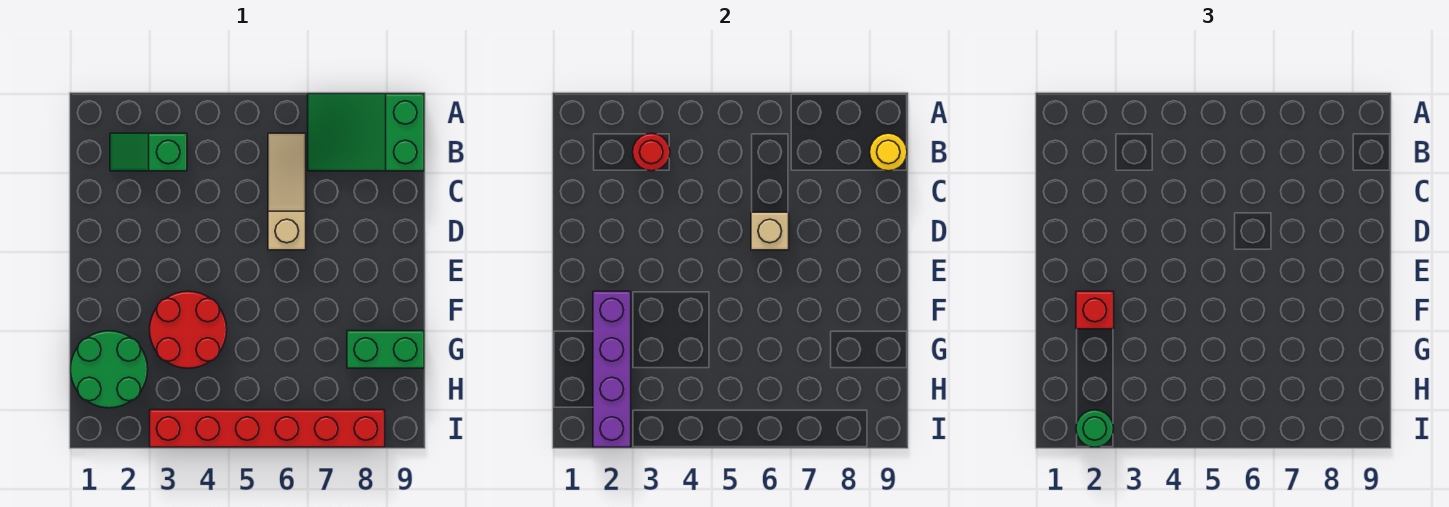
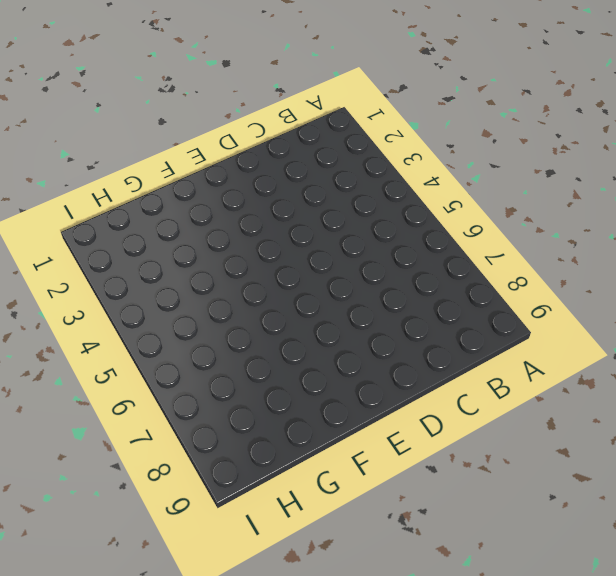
none -> green slope A7:B9 level 1 top 9
none -> green slope B2:B3 level 1 top 3
none -> tan slope B6:D6 level 1 top D

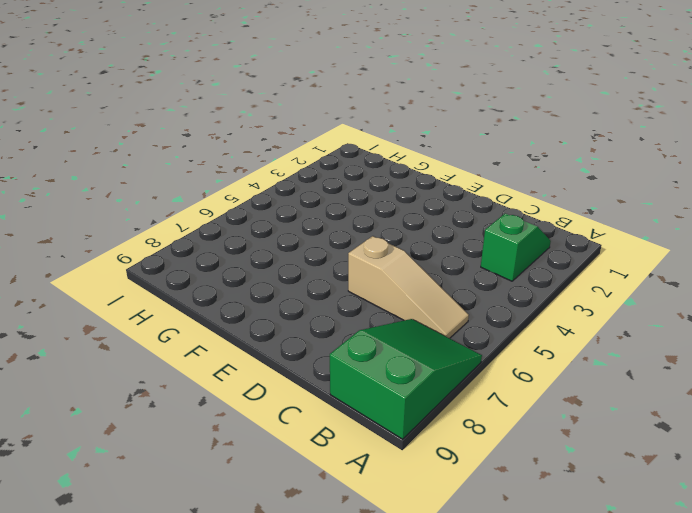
none -> red round brick F3:G4 level 1
none -> green round brick G1:H2 level 1
none -> green brick G8:G9 level 1

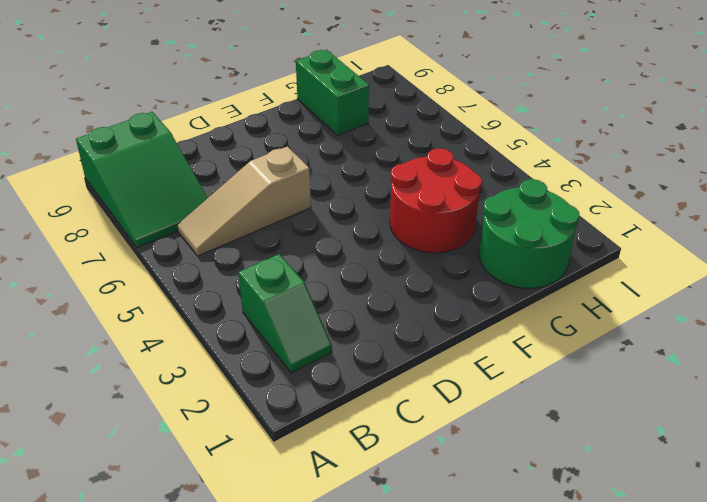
none -> red brick I3:I8 level 1
none -> red round brick B3 level 2
none -> yellow round brick B9 level 2

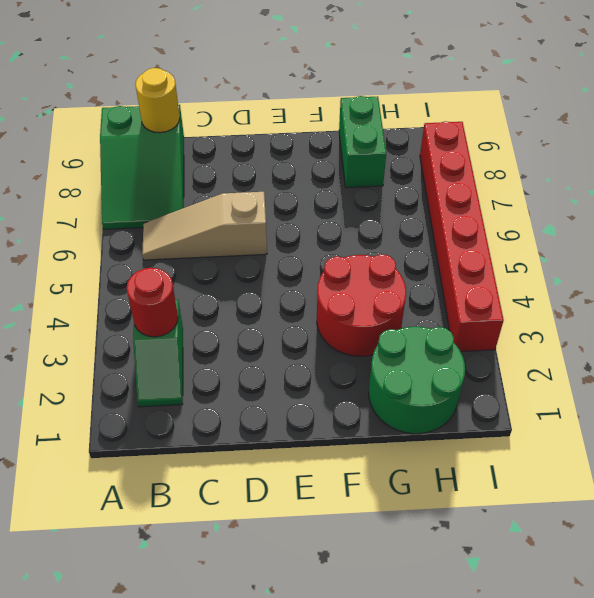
none -> tan brick D6 level 2
none -> purple brick F2:I2 level 2
none -> red brick F2 level 3

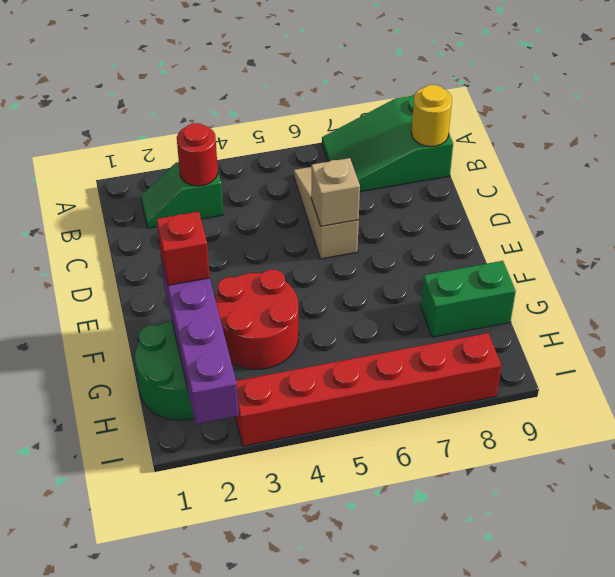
none -> green round brick I2 level 3

